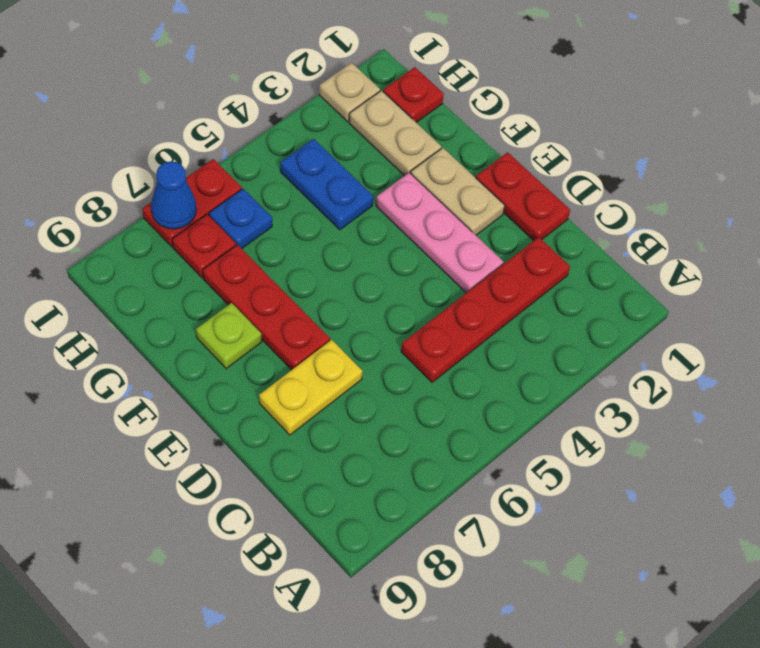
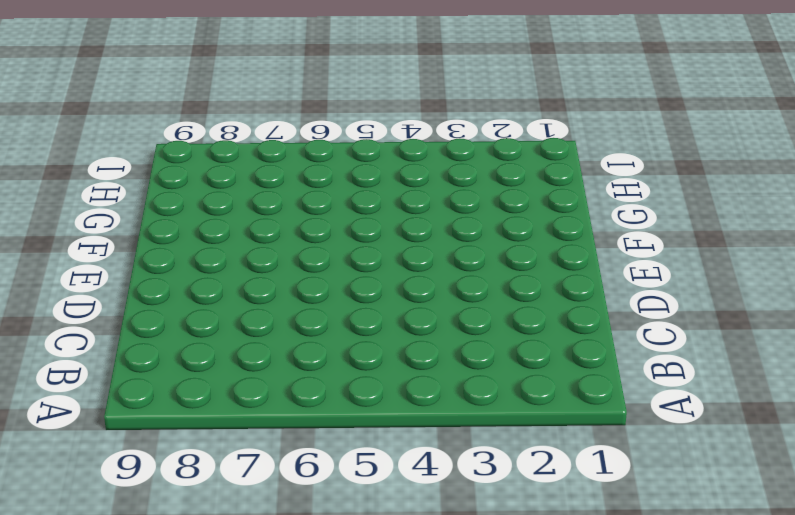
none -> red plate C2:C5 level 1
none -> red plate D1:E1 level 1
none -> pink plate D3:F3 level 1

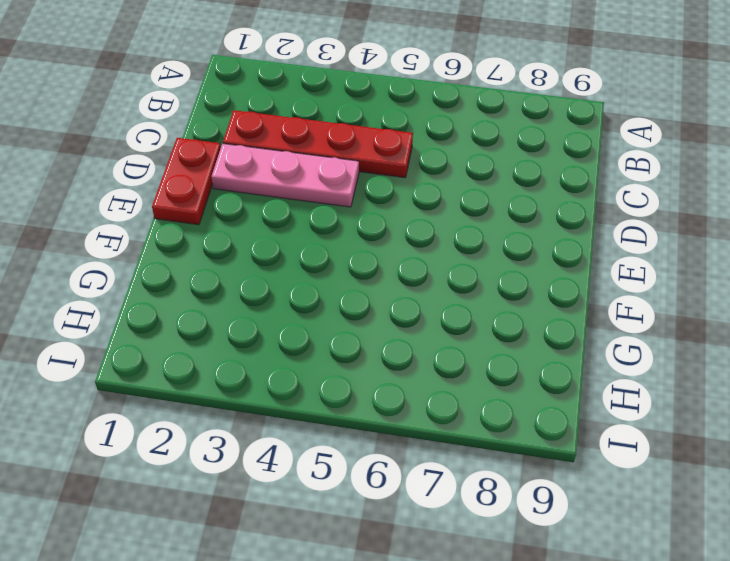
pink plate D2:D4 level 1 -> pink plate D3:F3 level 1
none -> yellow plate D7:D8 level 1
none -> tan plate E2:F2 level 1
none -> red plate E7:G7 level 1

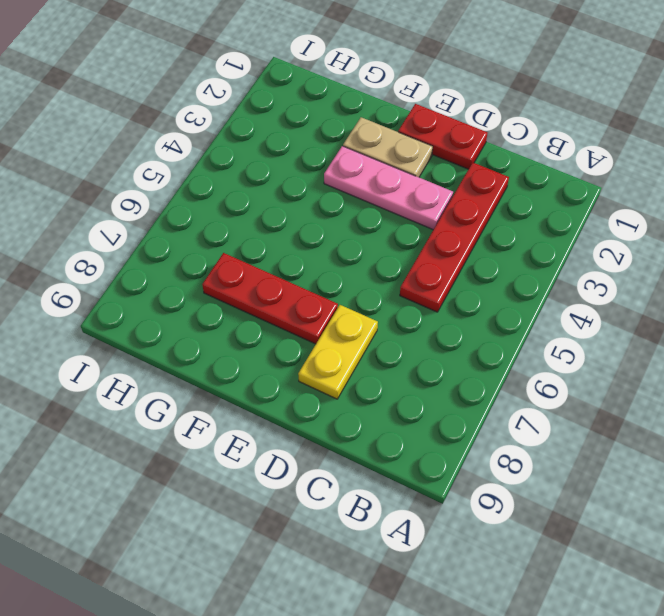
none -> lime plate F8 level 1
none -> tan plate G2:H2 level 1
none -> blue plate G4:H4 level 1

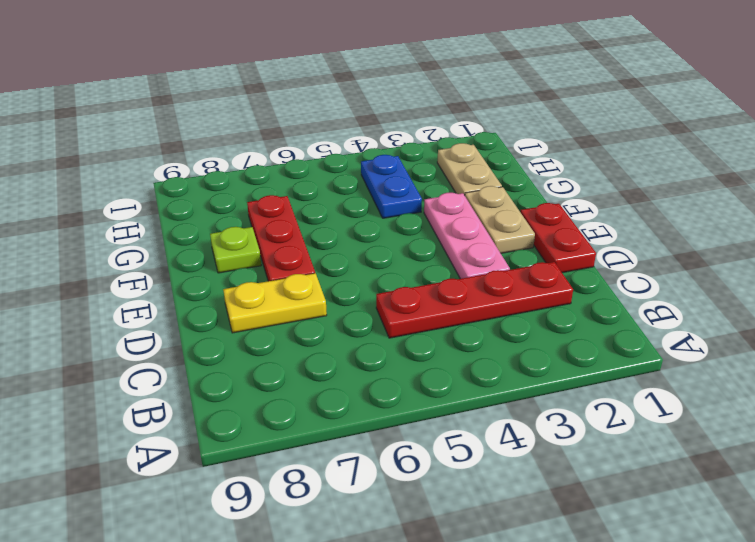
none -> red plate H1 level 1
none -> blue plate H6 level 1
none -> red plate H7 level 1

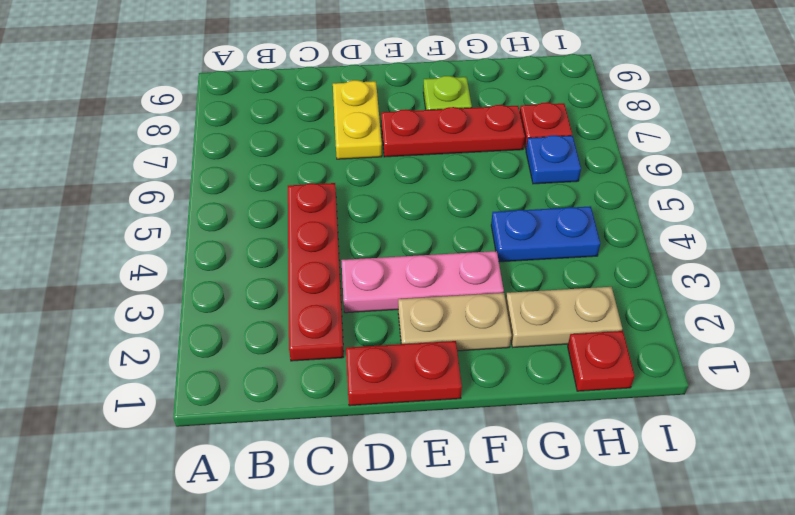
none -> tan plate I2 level 1
none -> red plate I6:I7 level 1
none -> blue cone I7 level 2

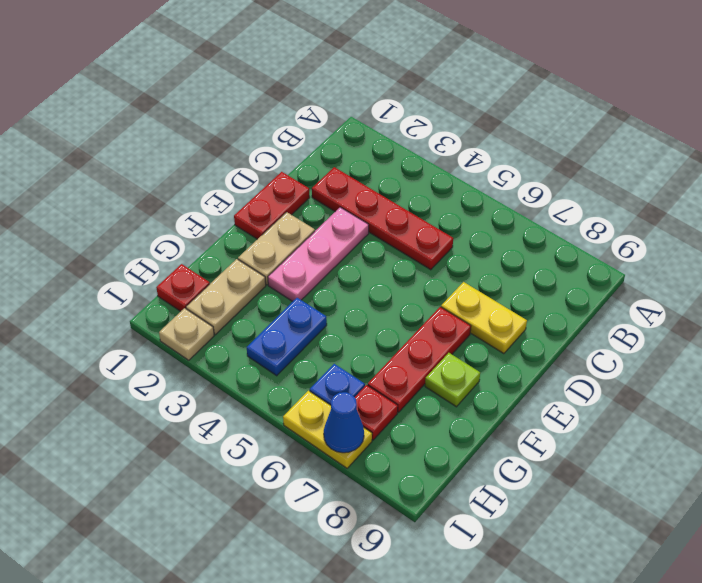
yellow plate I6:I7 level 1 -> red plate I6:I7 level 1

